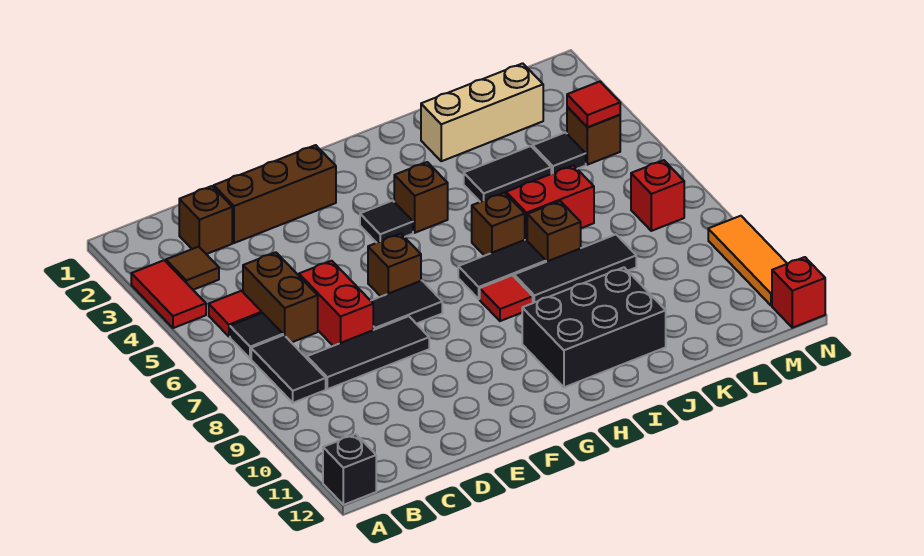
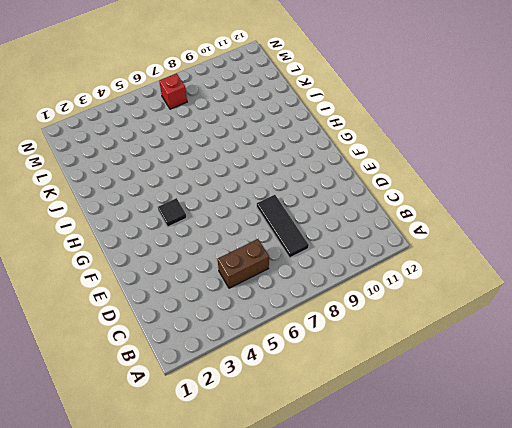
none -> red tile A3:A4 level 1
none -> black brick A12 level 1
none -> brown tile B3 level 1
none -> red tile B5 level 1

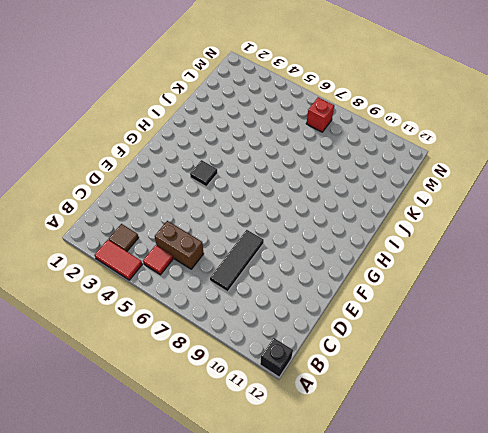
none -> black tile B6 level 1
none -> black tile B7:B8 level 1
none -> brown brick C2 level 1
none -> brown brick D2:F2 level 1

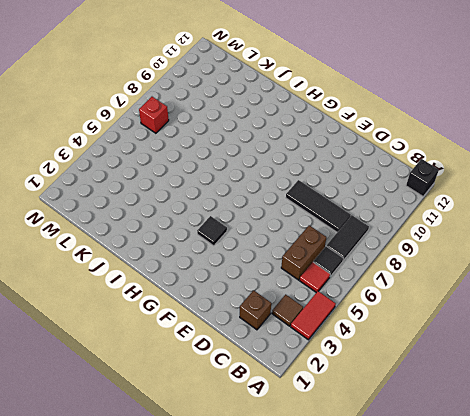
none -> brown brick D2:F2 level 1
none -> red brick D6:D7 level 1
none -> black tile E7:F7 level 1
none -> brown brick F6 level 1

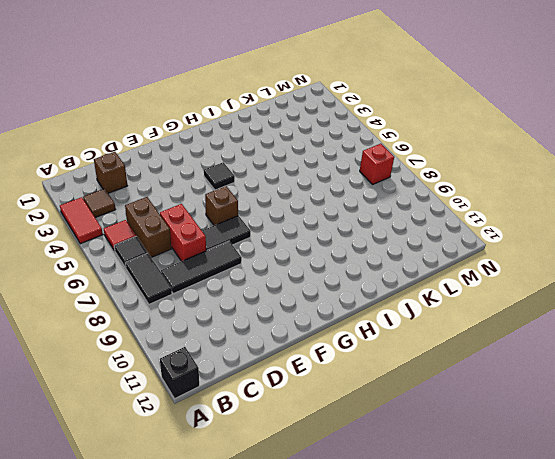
none -> brown brick D2:F2 level 1
none -> brown brick H4 level 1
none -> black tile H7:I7 level 1
none -> red tile H8 level 1

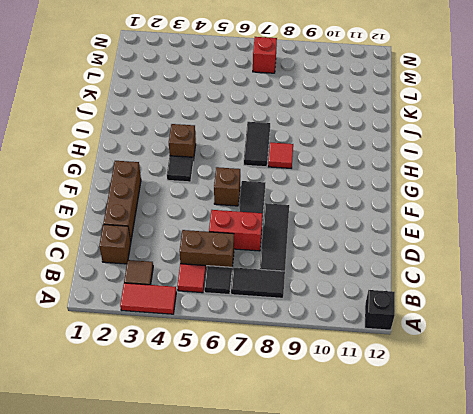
none -> black brick H10:J11 level 1
none -> brown brick I6 level 1
none -> black tile I8:K8 level 1
none -> tan brick J2:L2 level 1

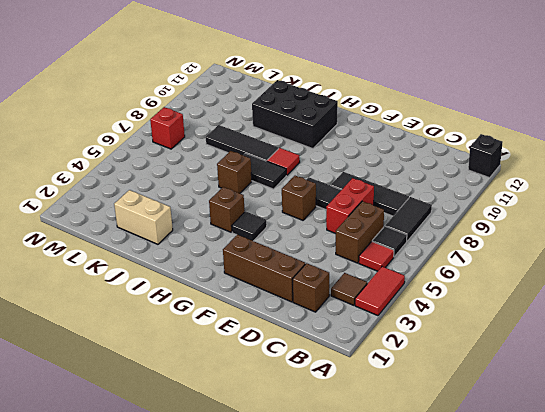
tan brick J2:K2 level 1 -> tan brick J2:L2 level 1
none -> black tile J4:K4 level 1
none -> red brick J6:K6 level 1
none -> brown brick J7 level 1
none -> black tile L4 level 1

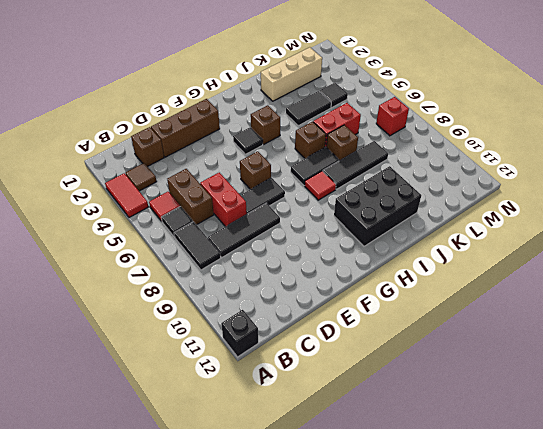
none -> brown brick M4 level 1
none -> orange tile N9:N11 level 1
none -> red brick N12 level 1
none -> red tile M4 level 2

